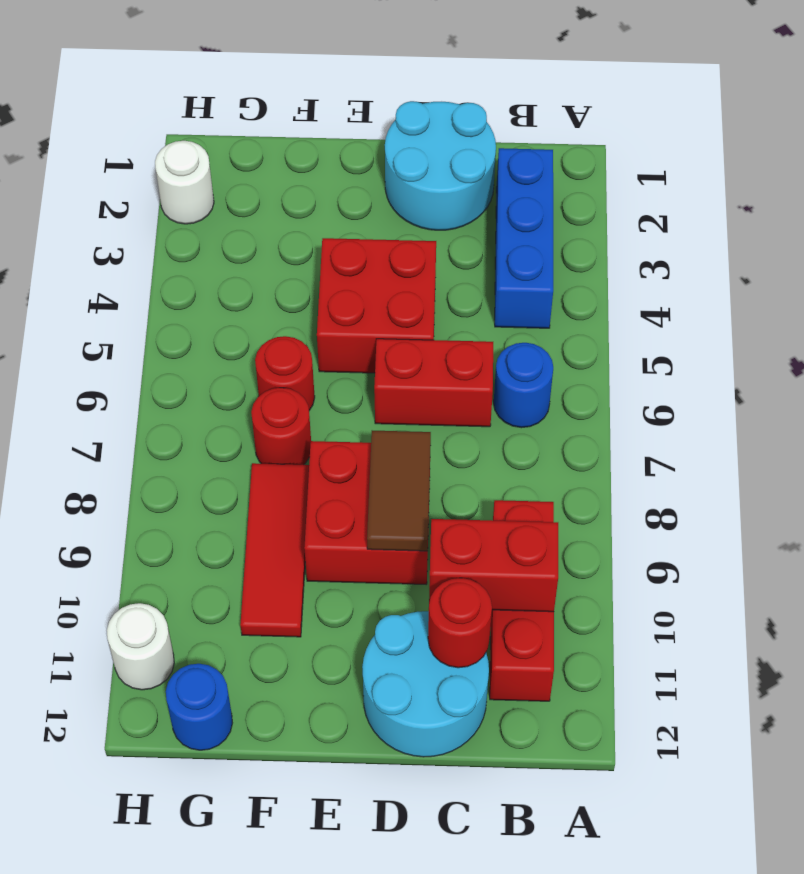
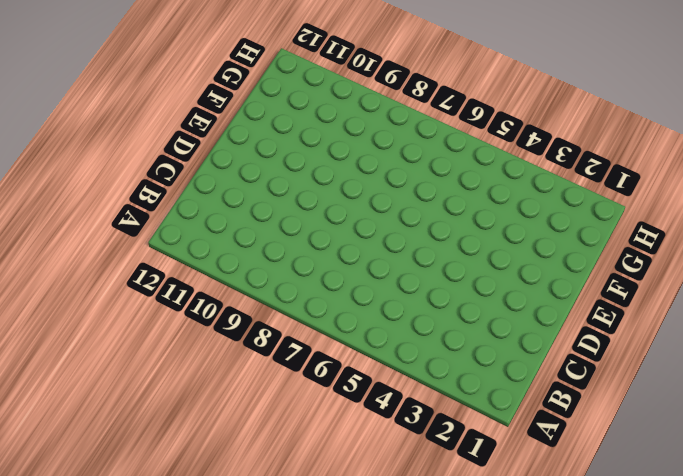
none -> blue brick B2:B4 level 1
none -> blue round brick B6 level 1
none -> red brick B9:B11 level 1

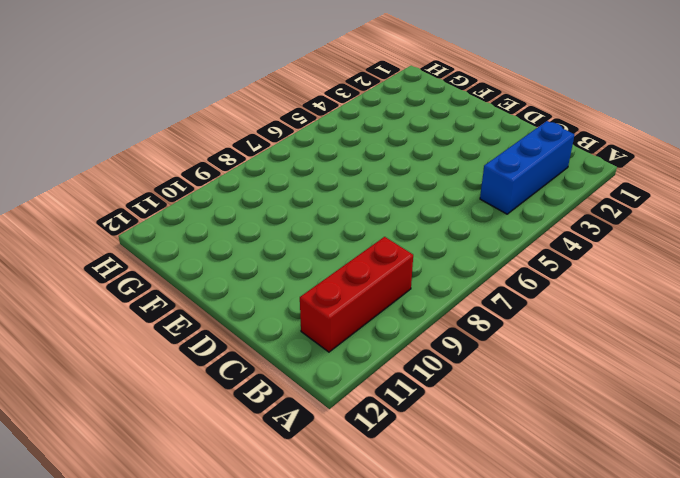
none -> blue round brick B6 level 1
none -> cyan round brick C1:D2 level 1
none -> red brick C6:D6 level 1

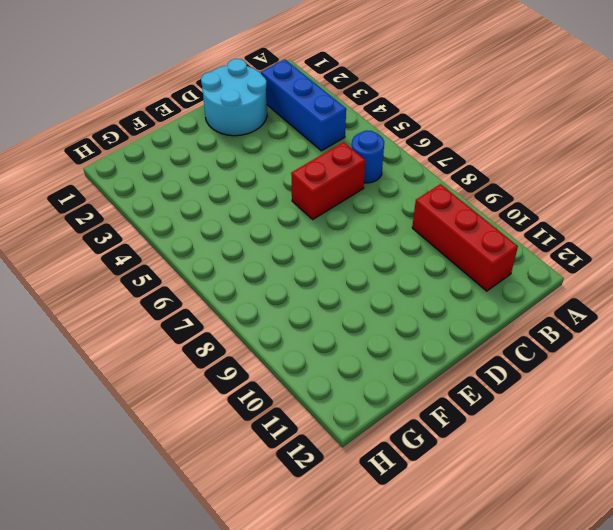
none -> cyan round brick C11:D12 level 1
none -> red brick D4:E5 level 1
none -> red brick D8:E9 level 1

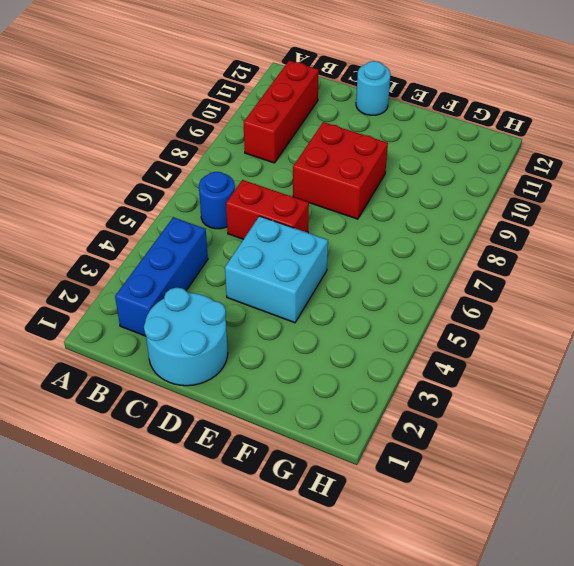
cyan brick D4:E5 level 1 -> red brick D4:E5 level 1
cyan round brick D12 level 1 -> cyan round brick C11:D12 level 1
none -> red round brick F6 level 1
none -> red round brick F7 level 1
none -> red tile F8:F10 level 1

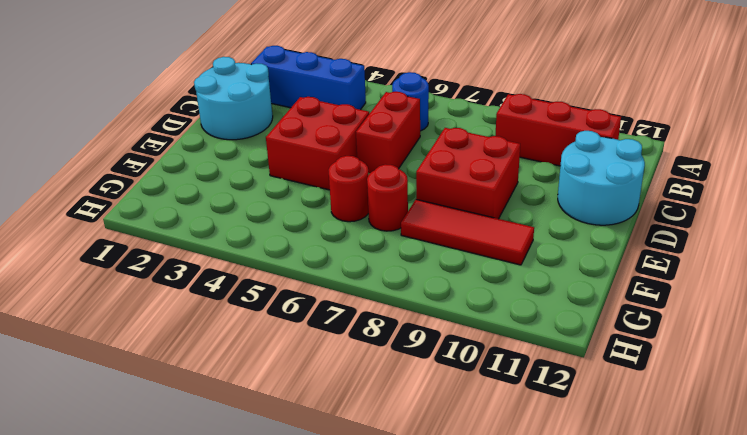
none -> blue round brick G12 level 1
none -> white round brick H2 level 1
none -> white round brick H11 level 1

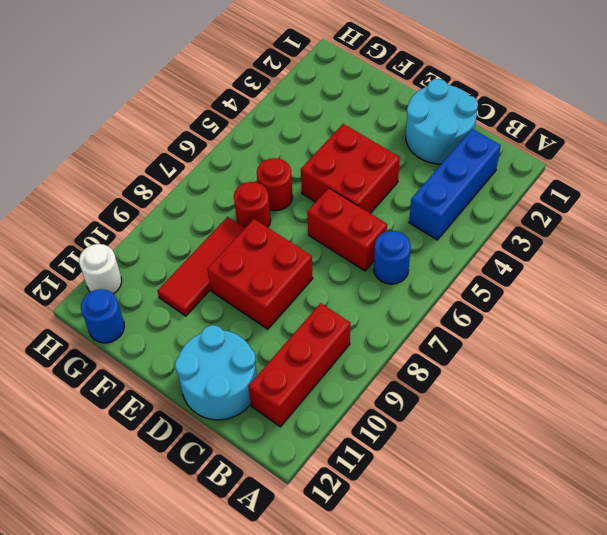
none -> white round brick H2 level 1
none -> red brick B10:C10 level 2
none -> red round brick C11 level 2

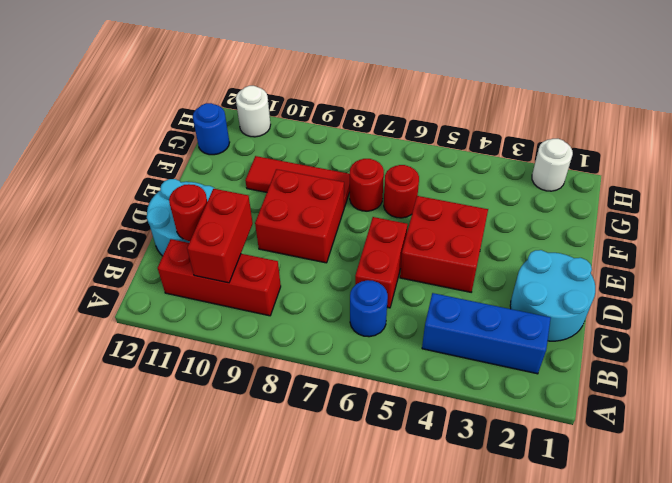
none -> brown tile D8:D9 level 2

